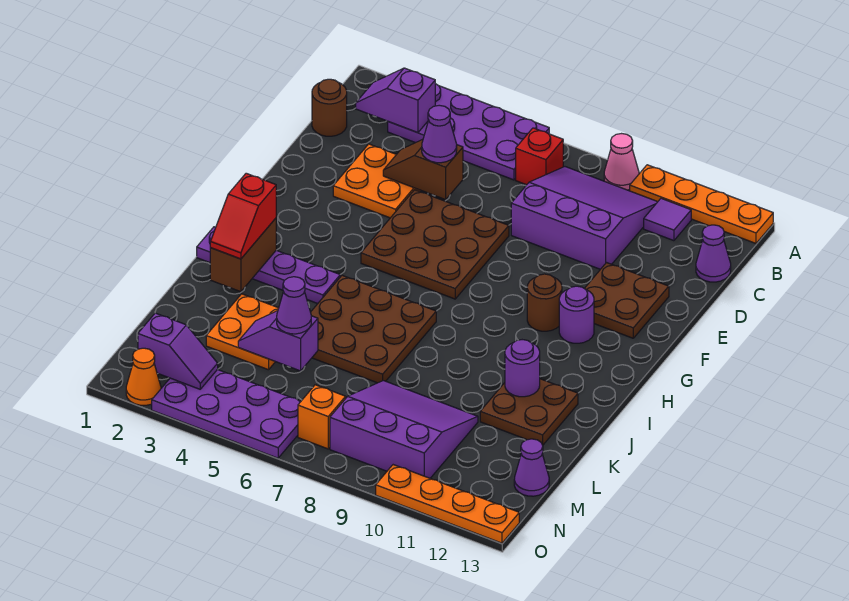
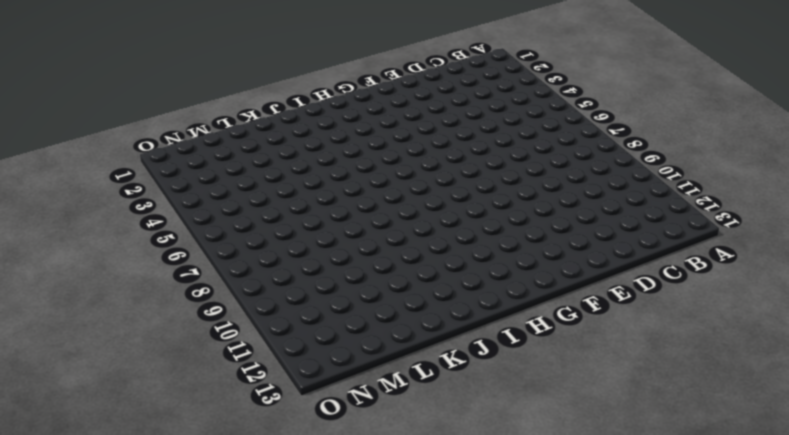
none -> purple plate A3:B6 level 1
none -> pink cone A9 level 1
none -> orange plate A10:A13 level 1
none -> red brick B7 level 1

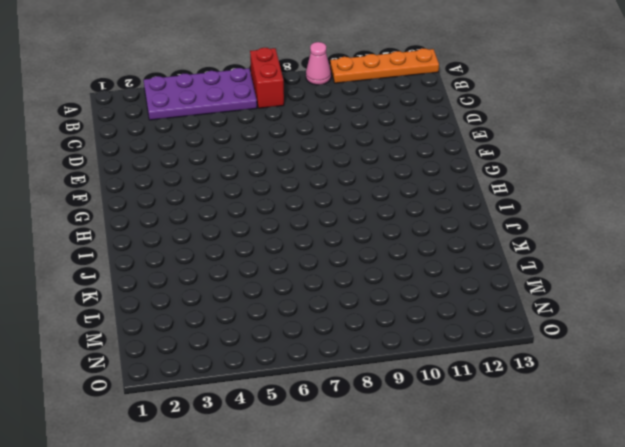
red brick A7:B7 level 1 -> red brick B7 level 1
none -> purple slope B8:D10 level 1 top D
none -> purple tile B11 level 1
none -> brown round brick C1 level 1
none -> purple cone C13 level 1

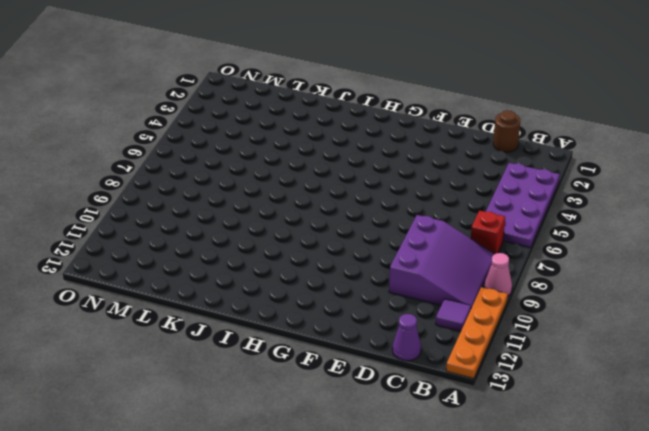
none -> orange plate D3:E4 level 1
none -> brown plate E5:G7 level 1
none -> brown plate E11:F12 level 1
none -> brown round brick G10 level 1

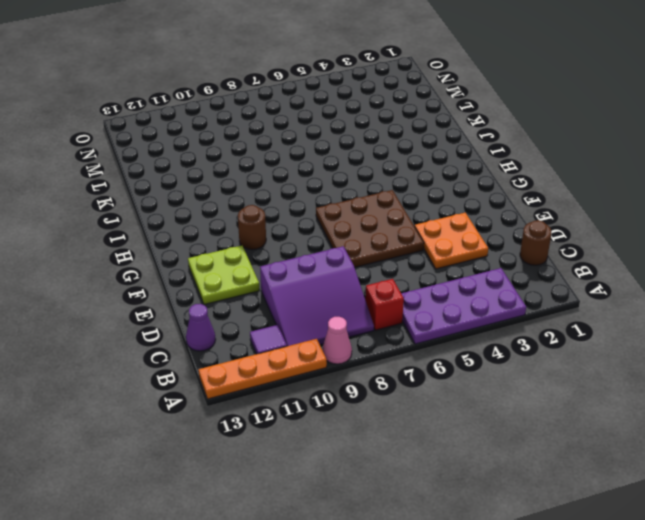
lime plate E11:F12 level 1 -> brown plate E11:F12 level 1
none -> purple round brick G11 level 1
none -> purple plate I1:I4 level 1
none -> brown plate I5:K7 level 1
none -> brown plate J11:K12 level 1

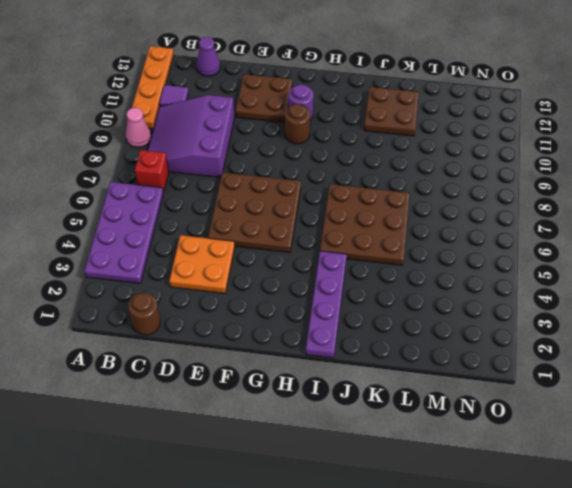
none -> orange plate K3:L4 level 1
none -> purple slope L8:N10 level 1 top N
none -> purple cone M13 level 1
none -> purple plate N3:O6 level 1

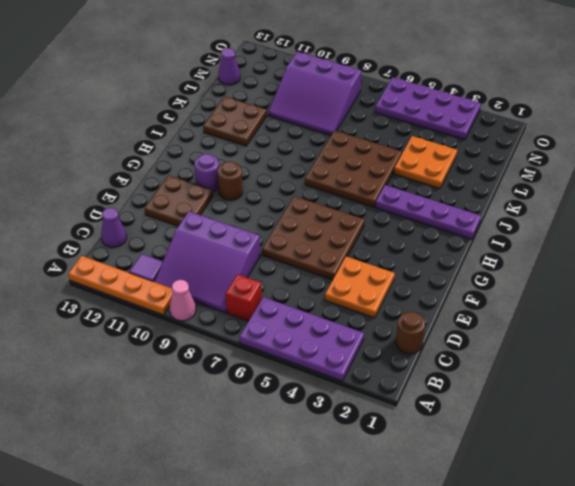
none -> orange brick N7 level 1
none -> orange cone O2 level 1
none -> orange plate O10:O13 level 1
none -> purple slope B2:B3 level 2 top 3

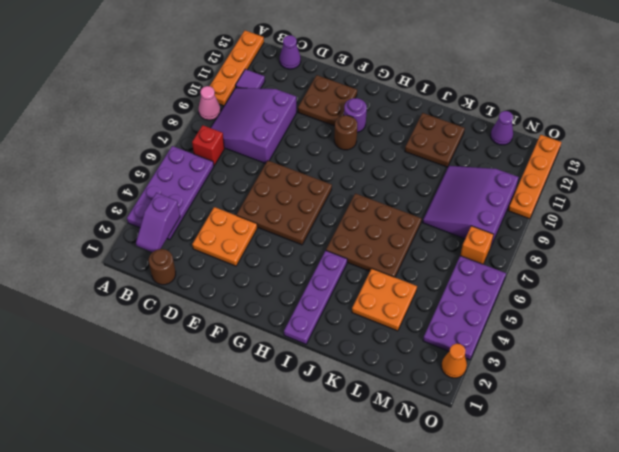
none -> brown slope D4:D5 level 2 top 5
none -> brown brick I2:J2 level 2
none -> purple round brick J11 level 2
none -> purple slope L4:L5 level 2 top 5

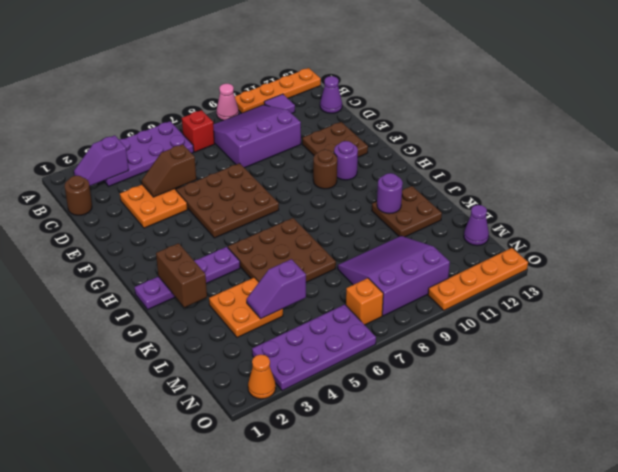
none -> purple slope N2:N3 level 2 top 2
none -> purple cone D5 level 3
none -> red slope I2:J2 level 3 top I
none -> purple cone L5 level 3

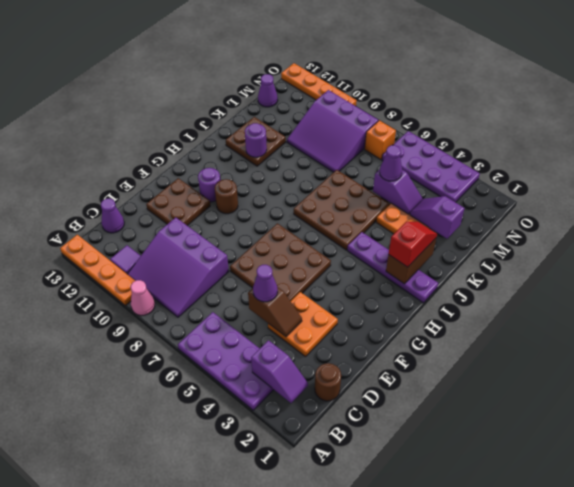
purple slope L2:L3 level 2 top 2 -> purple slope N2:N3 level 2 top 2
none -> red brick B7 level 1
none -> orange cone O2 level 1

